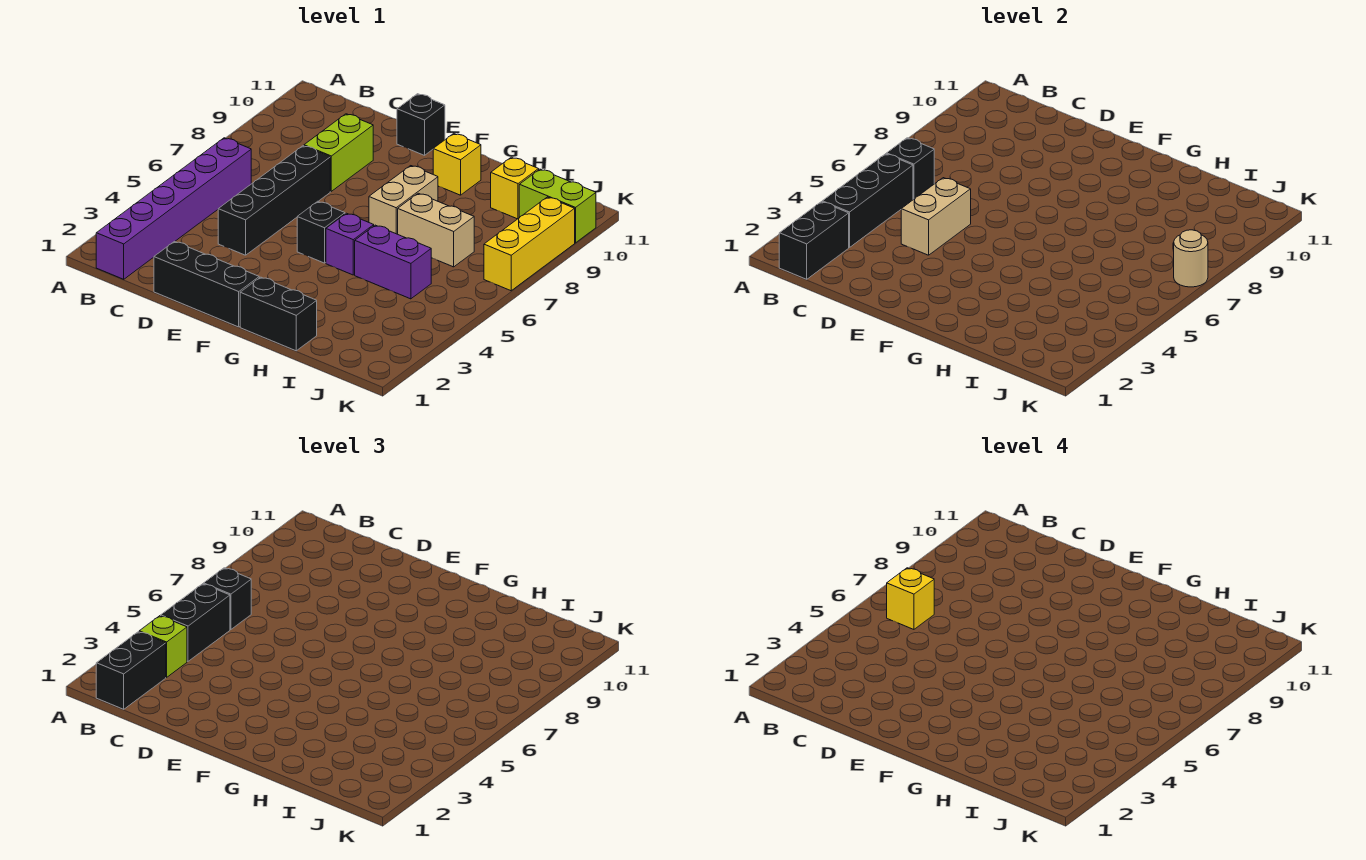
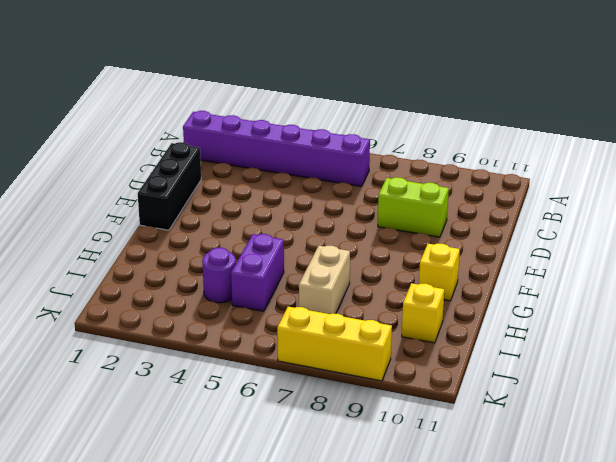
purple round brick I4 level 1 -> none
none -> black brick D4:D7 level 1
none -> black brick E11 level 1
none -> black brick F5 level 1

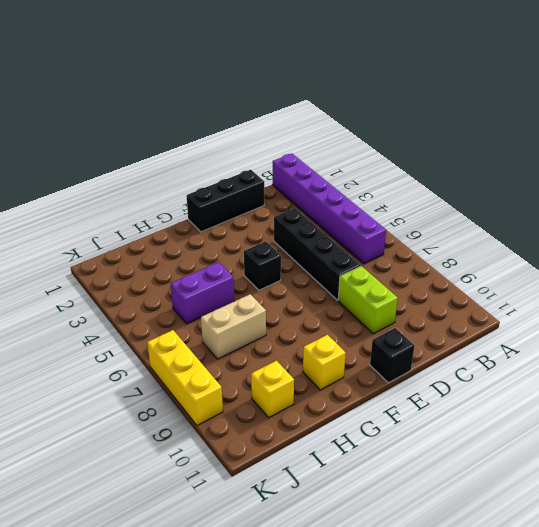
none -> black brick G1:H1 level 1
none -> purple brick G5 level 1
none -> tan brick G7:G8 level 1

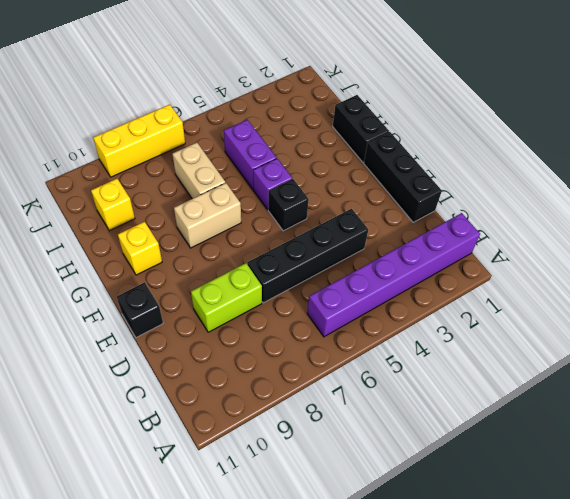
none -> lime brick J10:K10 level 1
none -> black brick B1:B2 level 2
none -> black brick B3:B5 level 2

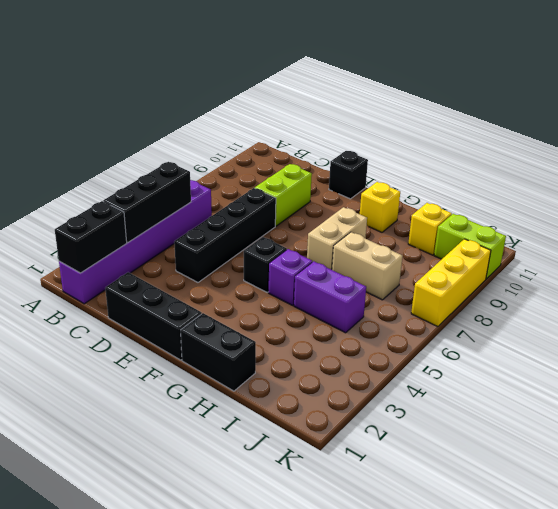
none -> black brick B6 level 2
none -> tan brick D4:D5 level 2
none -> tan round brick K7 level 2

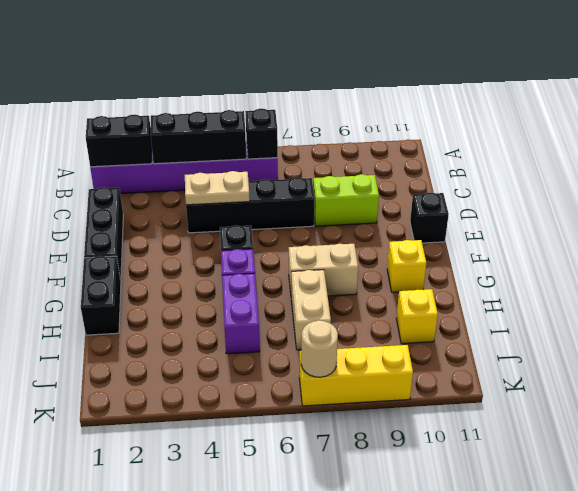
tan plate D4:D5 level 2 -> tan brick D4:D5 level 2
none -> lime brick J10:K10 level 1
none -> black brick B1:B2 level 3
none -> lime brick B3 level 3

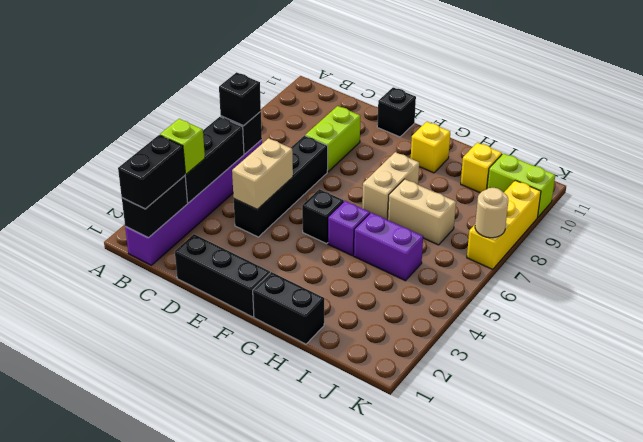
none -> black brick B4:B5 level 3
none -> yellow brick B6 level 4

